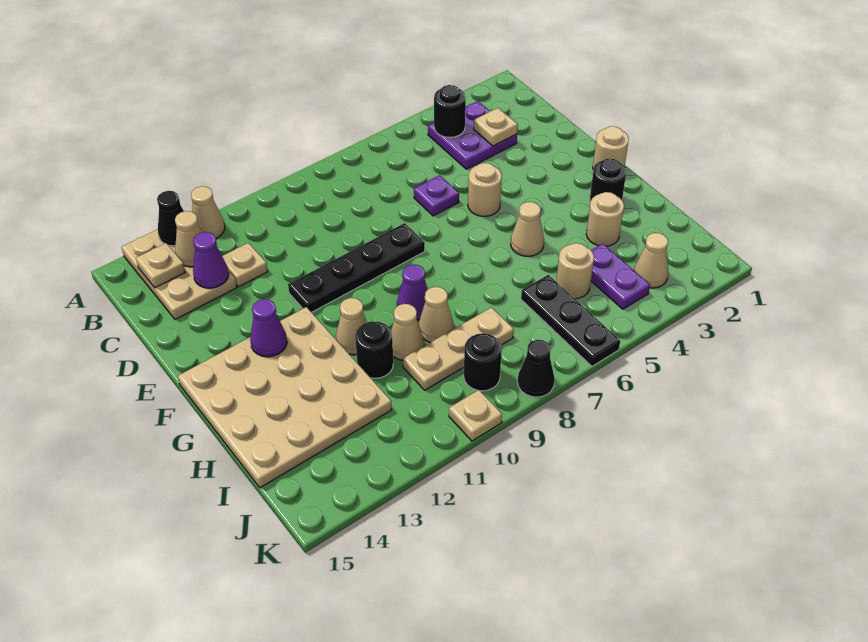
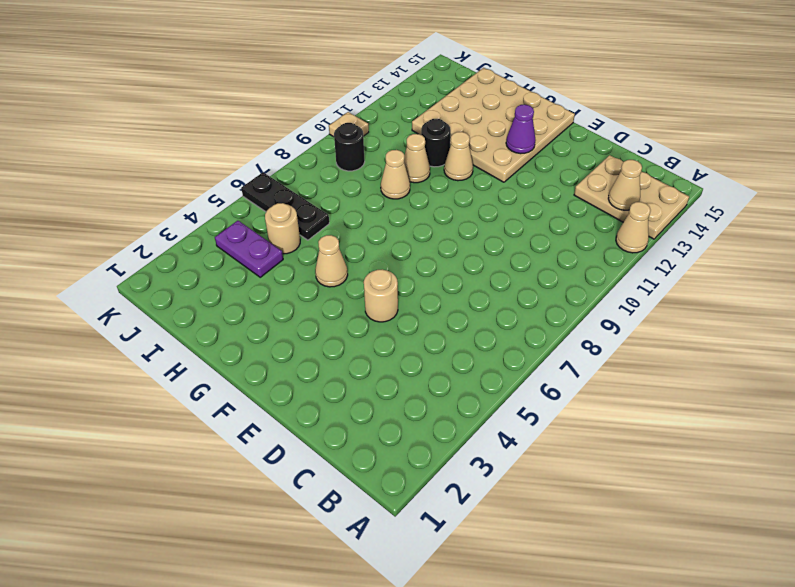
none -> purple plate B3:C4 level 1
none -> tan plate C12 level 1
none -> purple plate D6 level 1
none -> black plate E8:E11 level 1

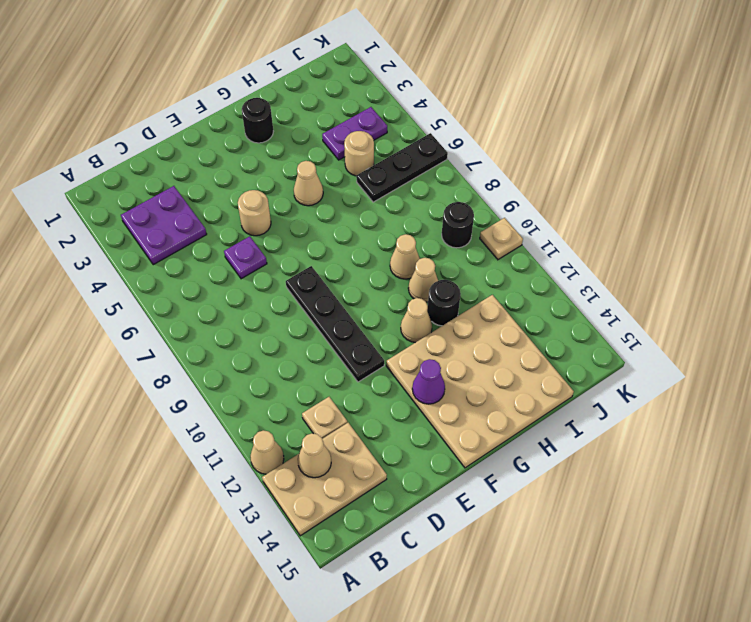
none -> tan round brick F1 level 1
none -> purple cone G9 level 1
none -> tan round brick H3 level 1
none -> tan plate I8:I10 level 1

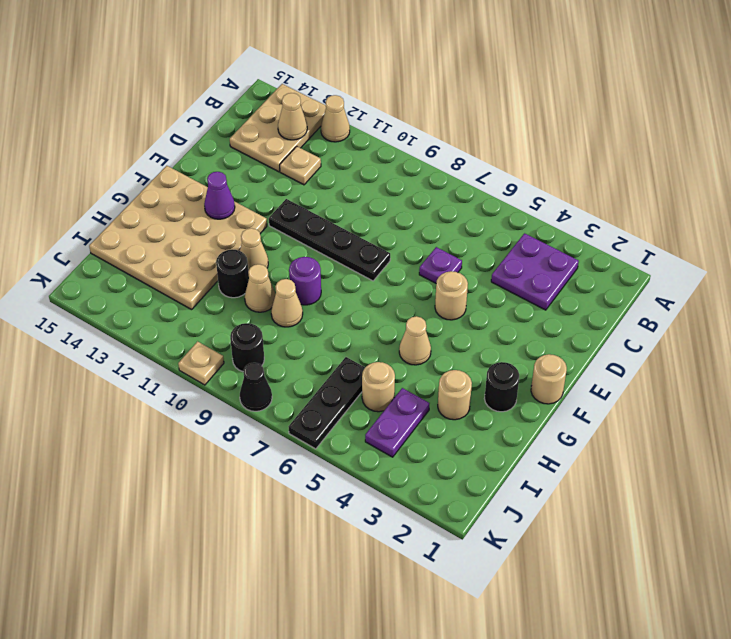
purple round brick G9 level 1 -> purple cone G9 level 1
none -> tan plate I8:I10 level 1
none -> tan cone J3 level 1
none -> black cone A13 level 2
none -> black round brick B4 level 2

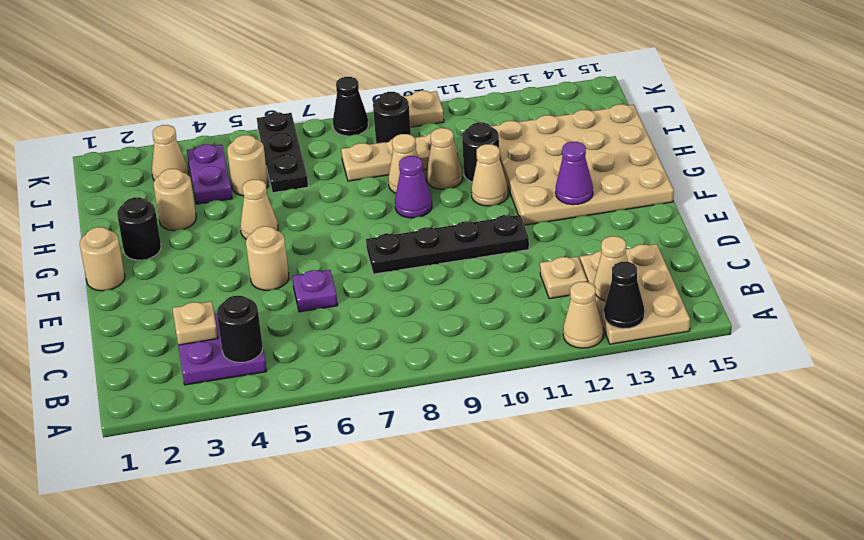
none -> tan plate B14 level 2
none -> purple cone C13 level 2

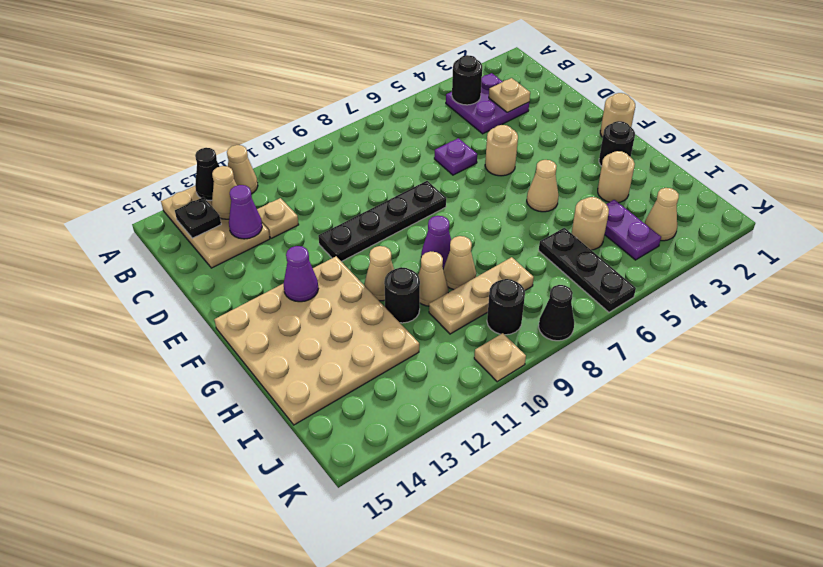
black plate B14 level 2 -> tan plate B14 level 2

